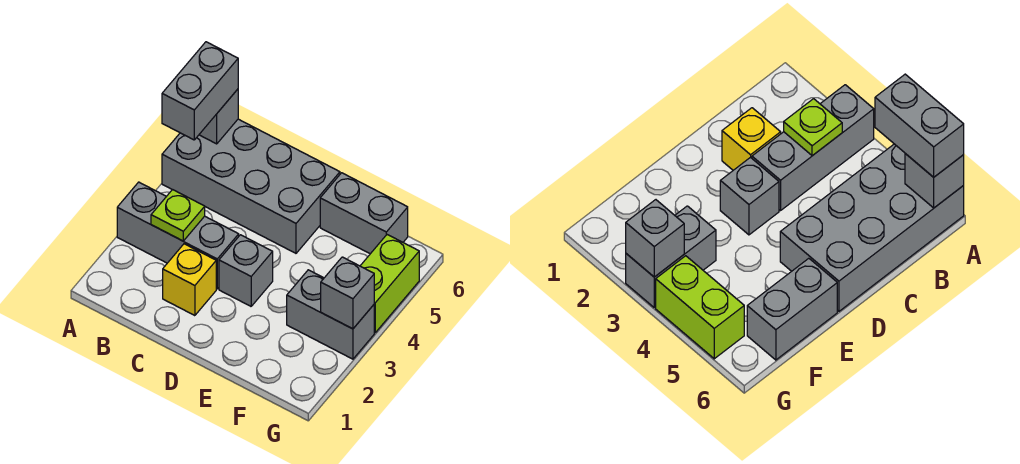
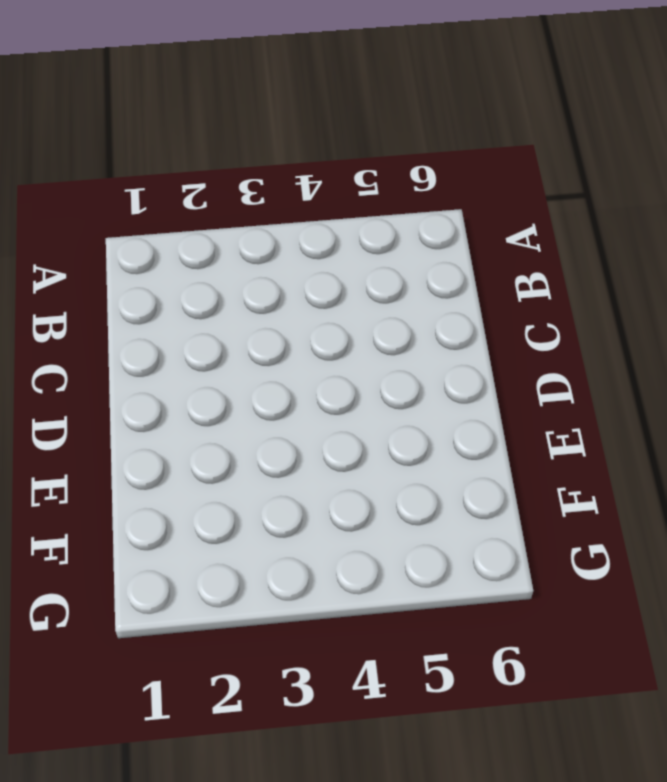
none -> grey brick A3:C3 level 1
none -> grey brick A5:D6 level 1

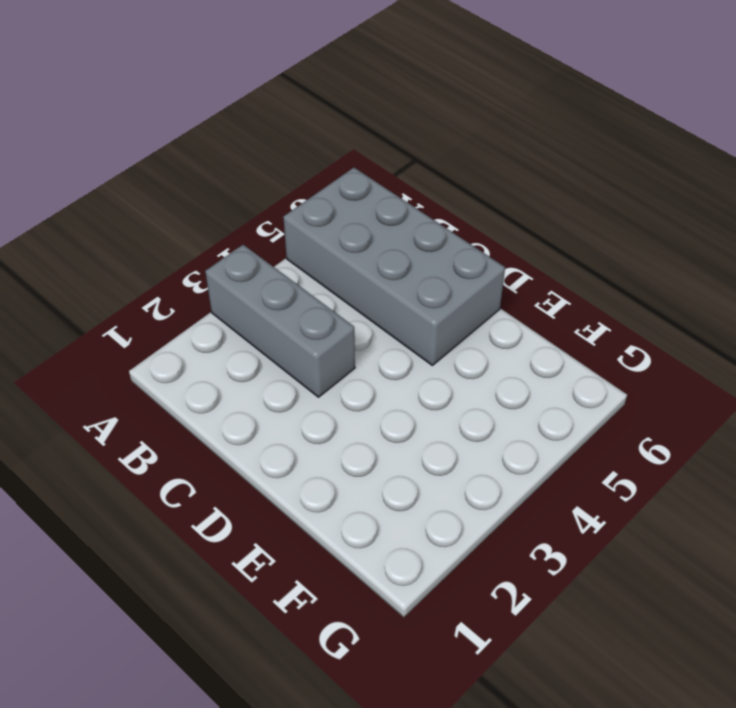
none -> yellow brick C2 level 1
none -> grey brick D3 level 1

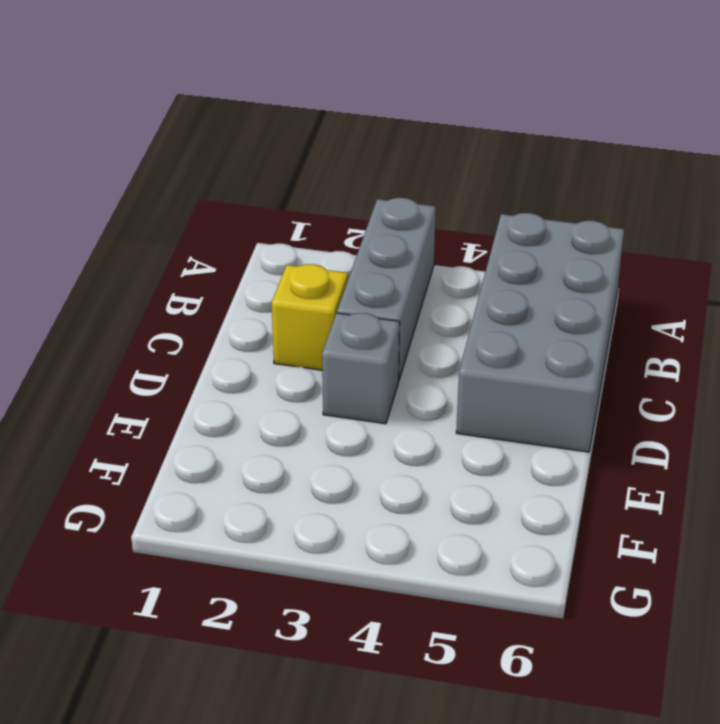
none -> grey brick E6:F6 level 1
none -> grey brick F3:G3 level 1

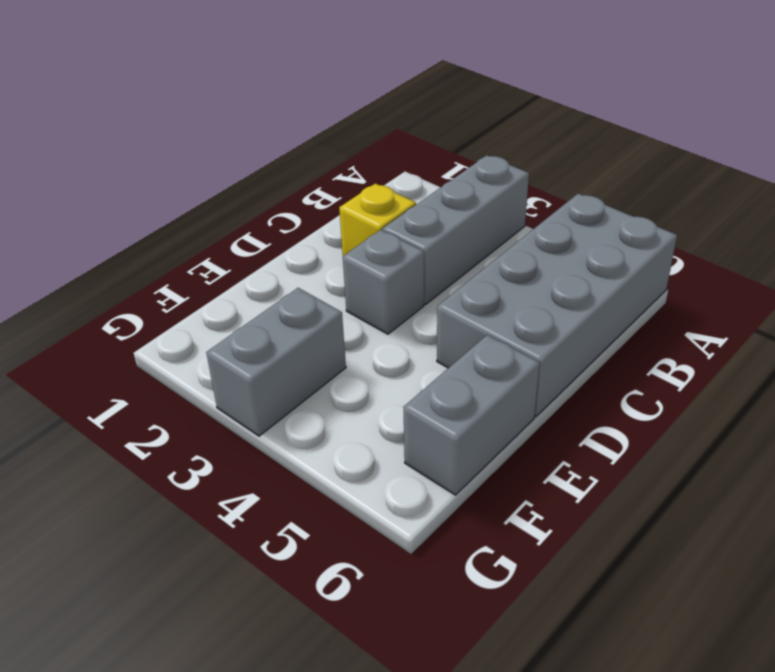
none -> lime brick G4:G5 level 1
none -> grey brick A6 level 2

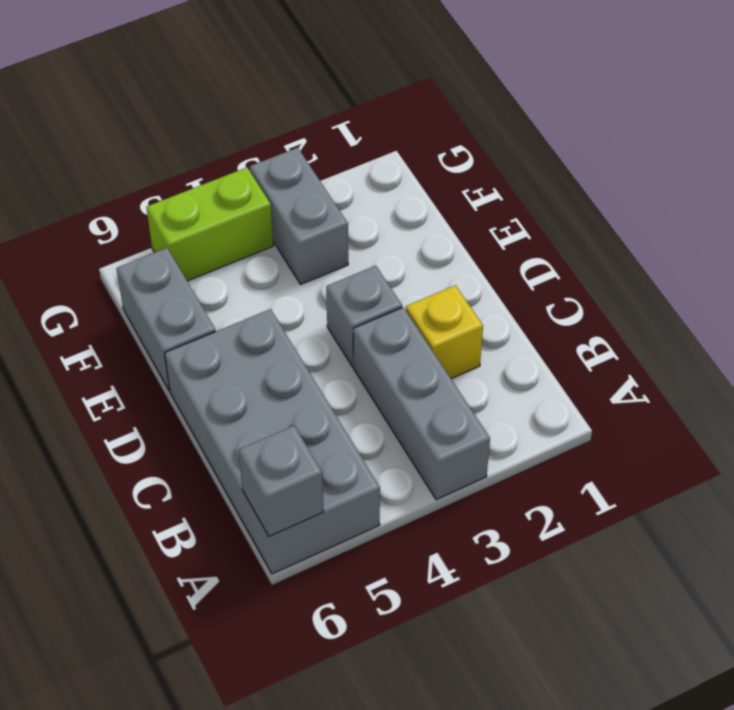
none -> lime plate B3 level 2
none -> grey brick G3 level 2

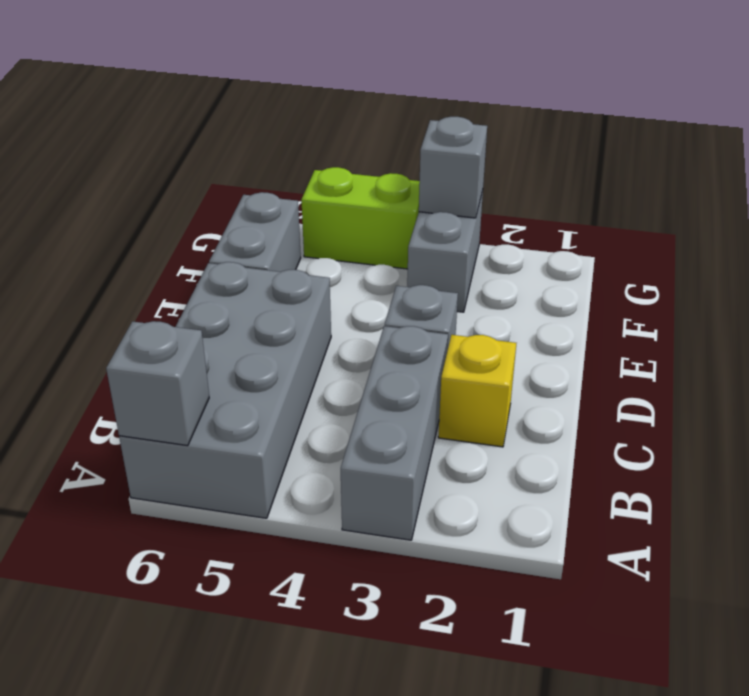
none -> lime plate B3 level 2
none -> grey brick A5:A6 level 3

